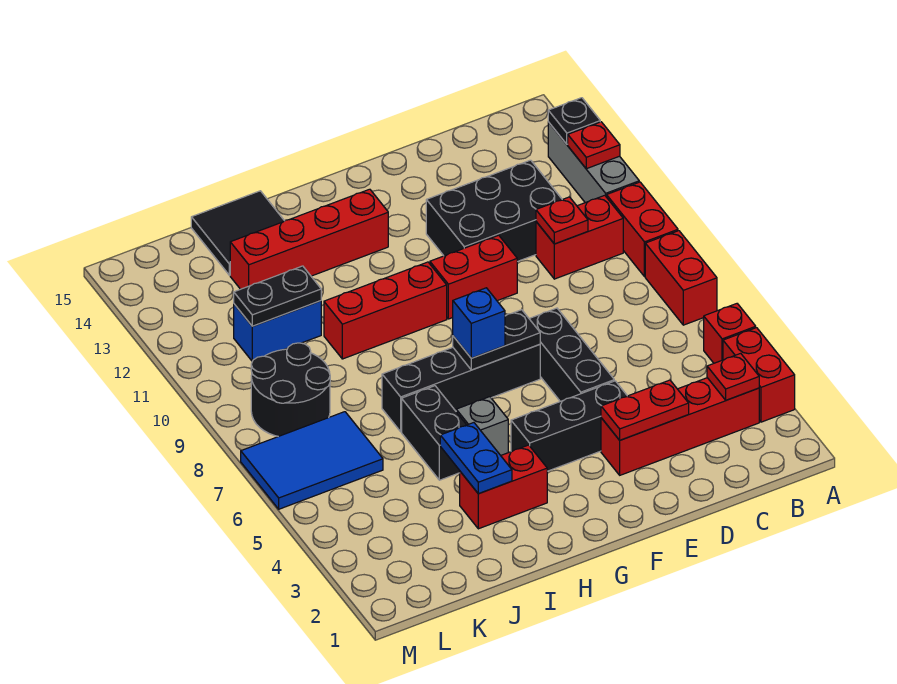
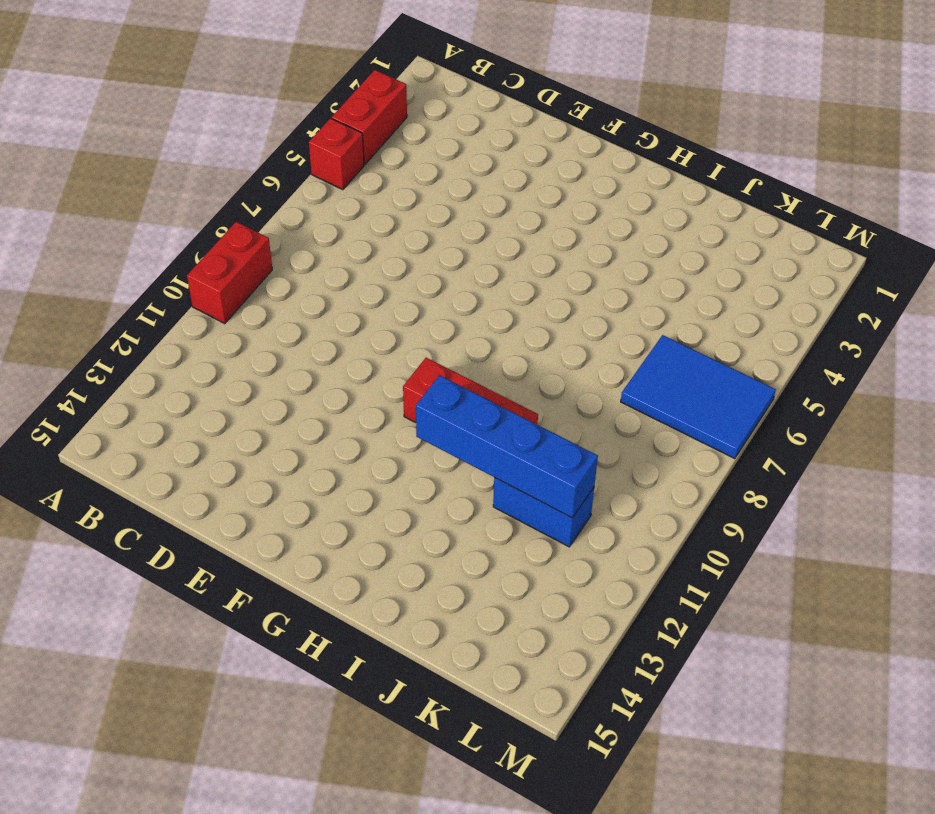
blue brick H11:K11 level 2 -> black plate J11:K11 level 2
none -> red brick A7:A8 level 1
none -> grey brick A11:A13 level 1
none -> red brick B3:E3 level 1
none -> red brick B10:C10 level 1

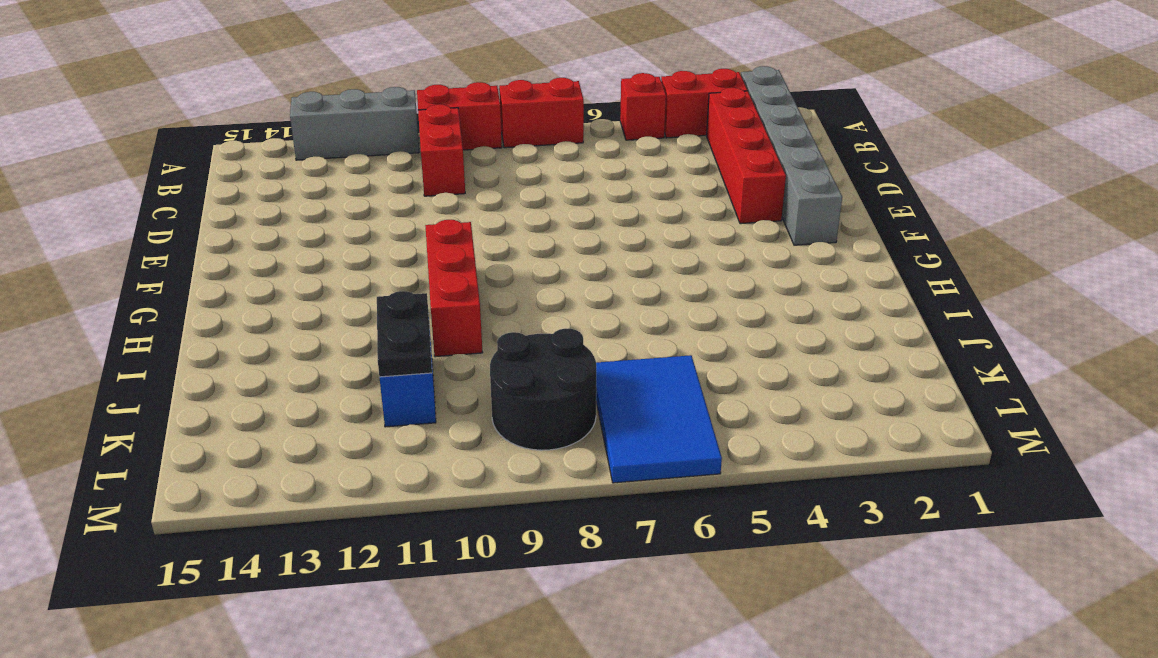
grey brick A2:F2 level 1 -> none
none -> black brick C11:E12 level 1
none -> black brick E4:G4 level 1
none -> black brick E5:E7 level 1
none -> red brick E10:F10 level 1

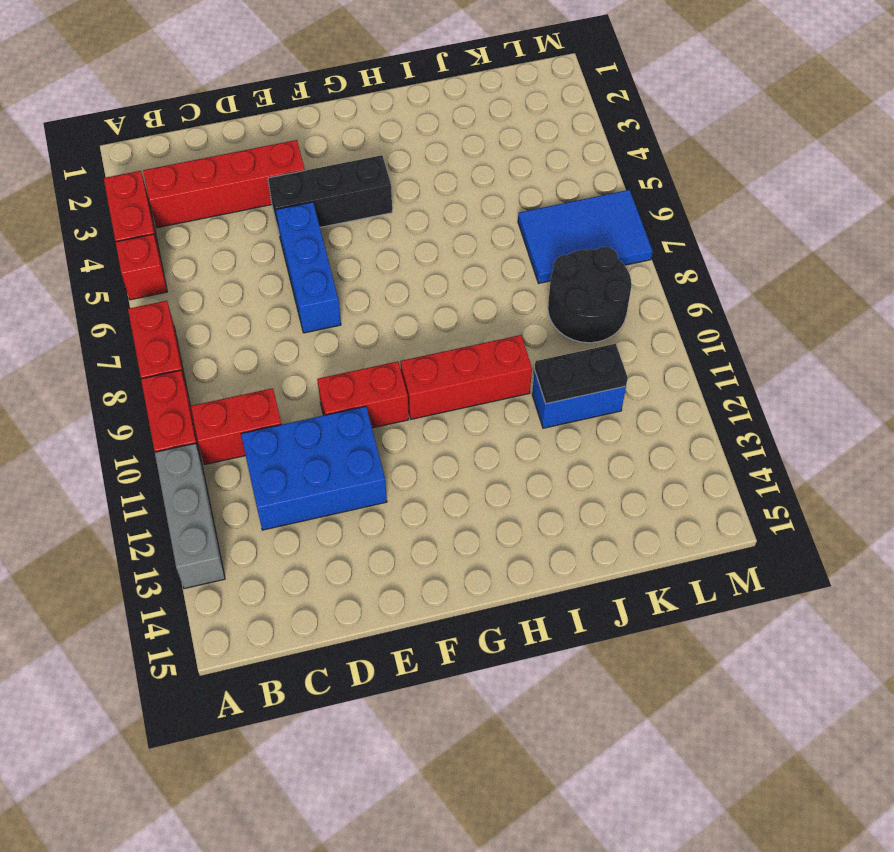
blue brick C11:E12 level 1 -> black brick C11:E12 level 1
blue brick E5:E7 level 1 -> black brick E5:E7 level 1
none -> black brick F7:I7 level 1
none -> red brick G13:J13 level 1
none -> red brick H3:I3 level 1
none -> grey brick H5 level 1

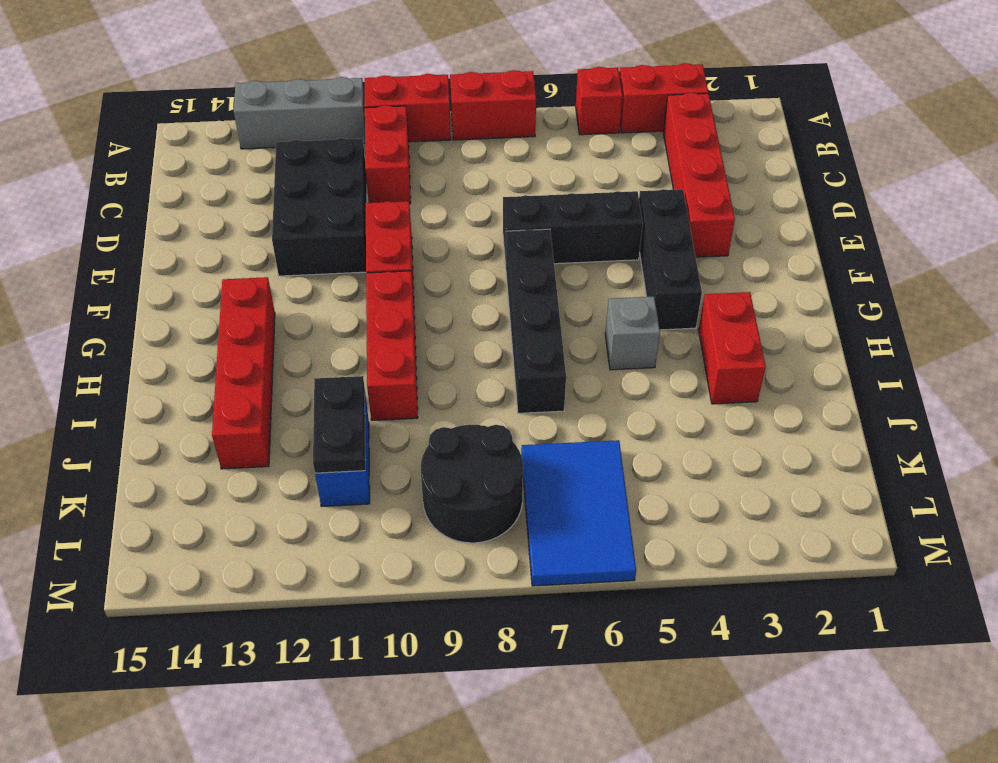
none -> black brick I5:I6 level 1
none -> black tile I14:J15 level 1
none -> red plate A12 level 2
none -> black plate A13 level 2

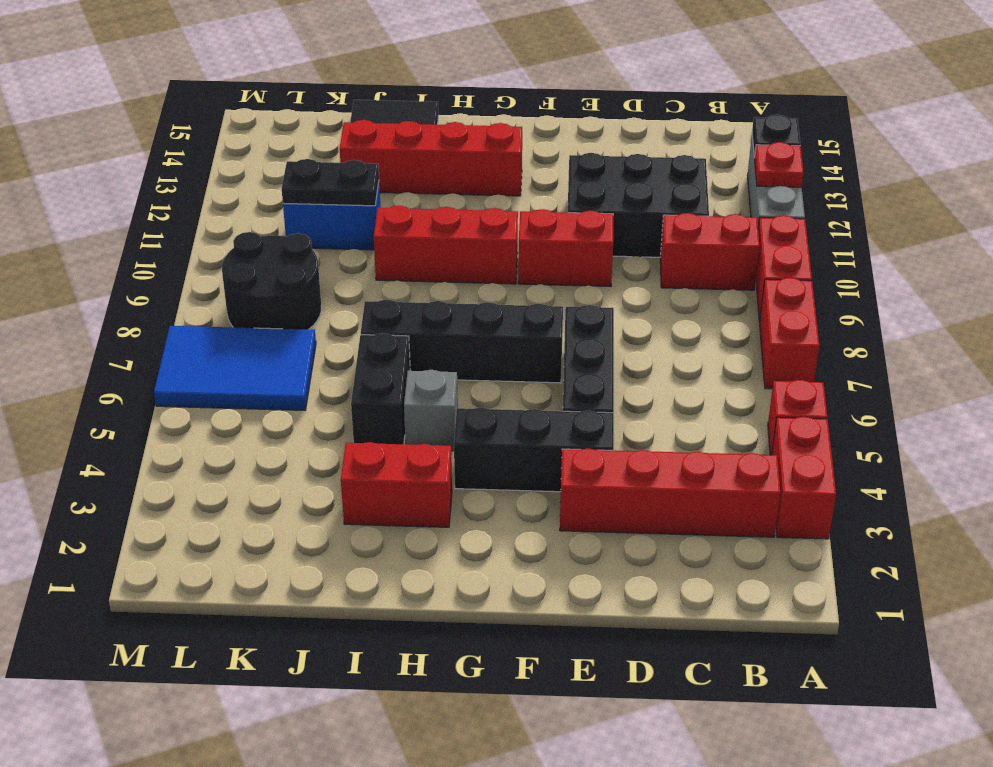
none -> red plate B3 level 2
none -> red plate C10 level 2
none -> red plate D3:E3 level 2
none -> black plate F7:G7 level 2

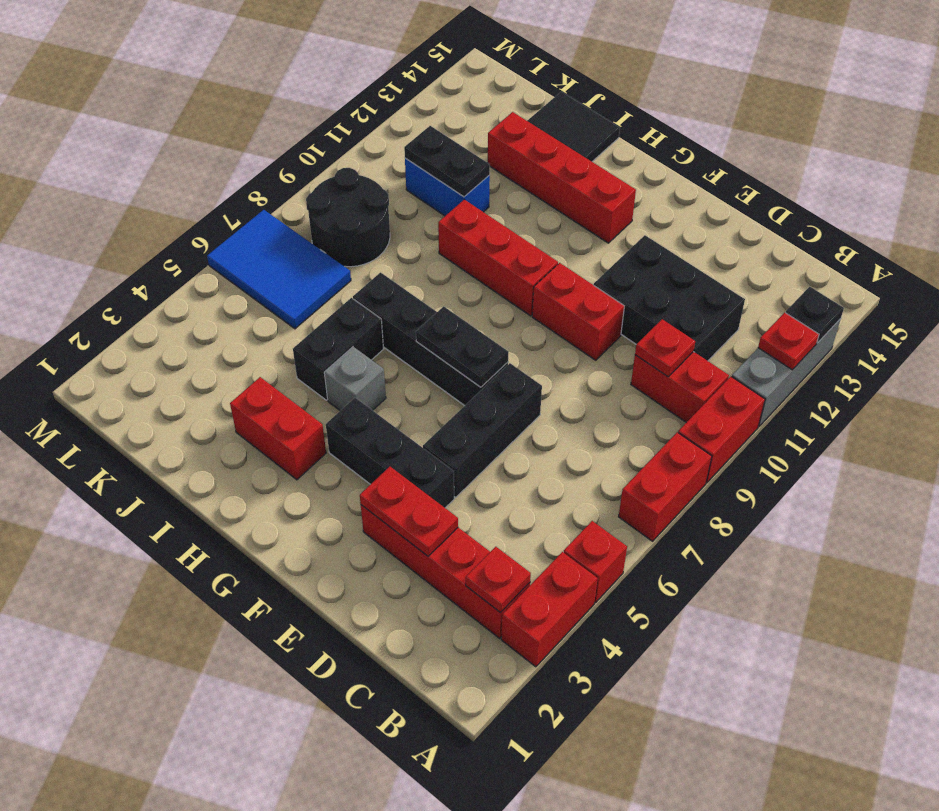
none -> blue plate I3:I4 level 2
none -> blue brick G7 level 3

